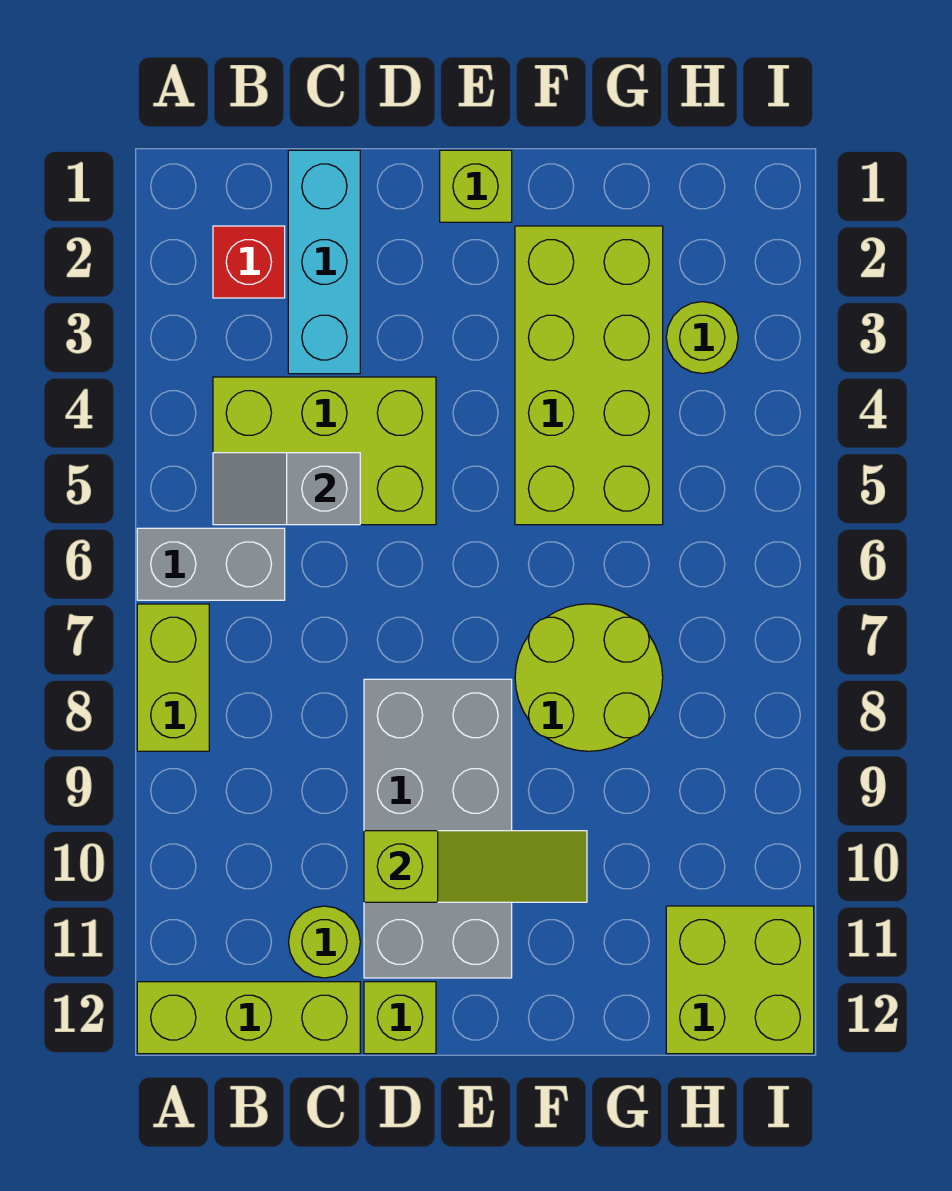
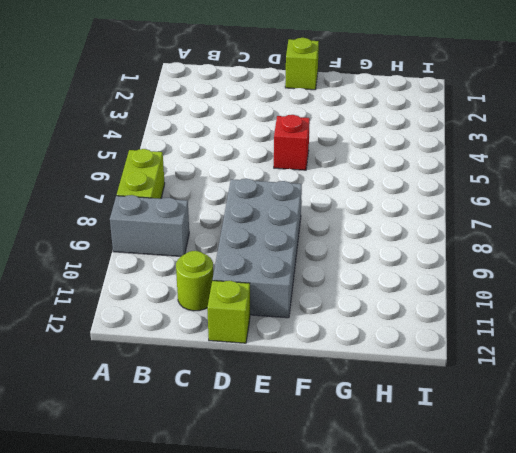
grey brick A9:B9 level 1 -> grey brick A6:B6 level 1
red brick E5 level 1 -> red brick B2 level 1
none -> lime brick A12:C12 level 1
none -> lime brick B4:D5 level 1
none -> cyan brick C1:C3 level 1

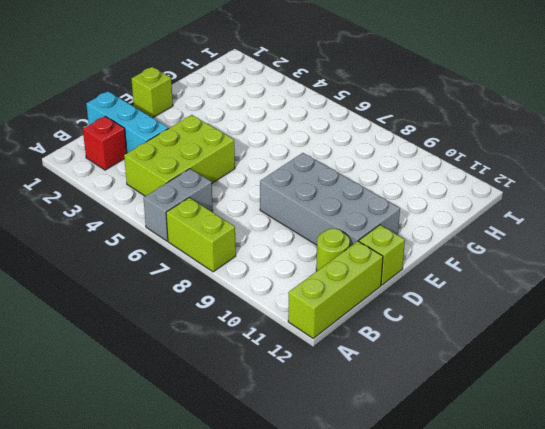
none -> lime brick F2:G5 level 1
none -> lime round brick F7:G8 level 1
none -> lime round brick H3 level 1

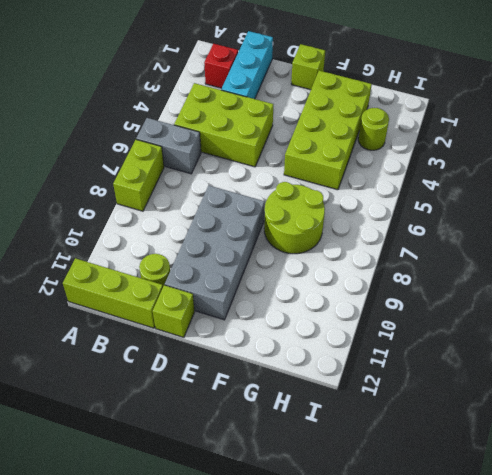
none -> lime brick H11:I12 level 1
none -> grey slope B5:C5 level 2 top C
none -> lime slope D10:F10 level 2 top D

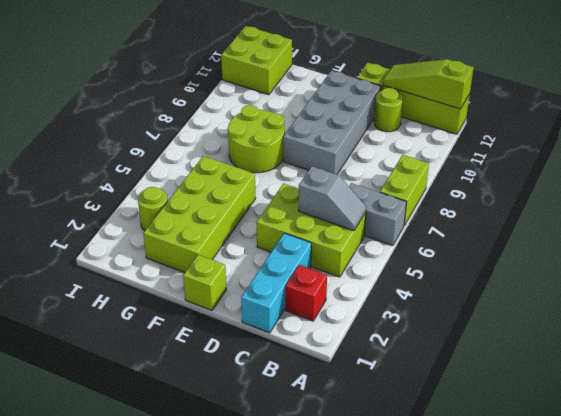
lime slope A12:C12 level 2 top A -> lime slope D10:F10 level 2 top D

